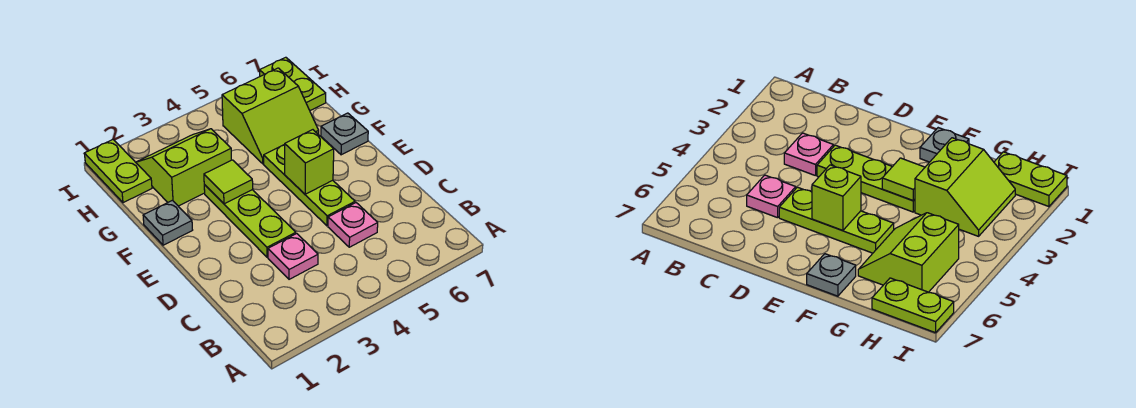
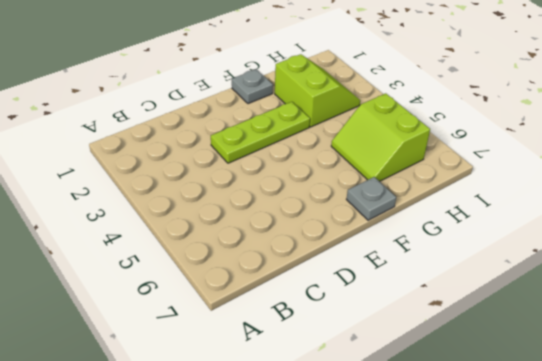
none -> pink plate C3 level 1
none -> pink plate C5 level 1
none -> lime plate D5:F5 level 1

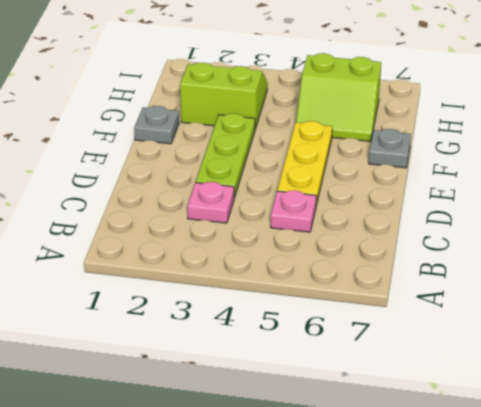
yellow plate D5:F5 level 1 -> lime plate D5:F5 level 1
none -> lime plate H1:I1 level 1
none -> lime plate H7:I7 level 1
none -> lime brick E5 level 2

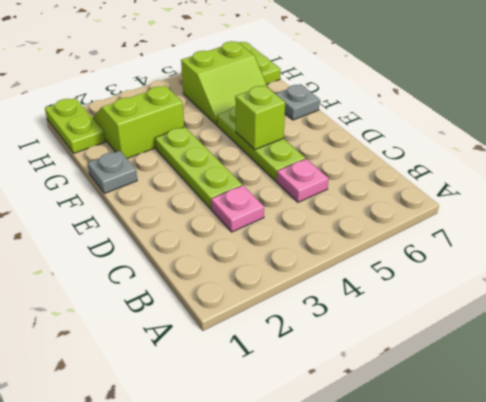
none -> lime tile F3 level 2

